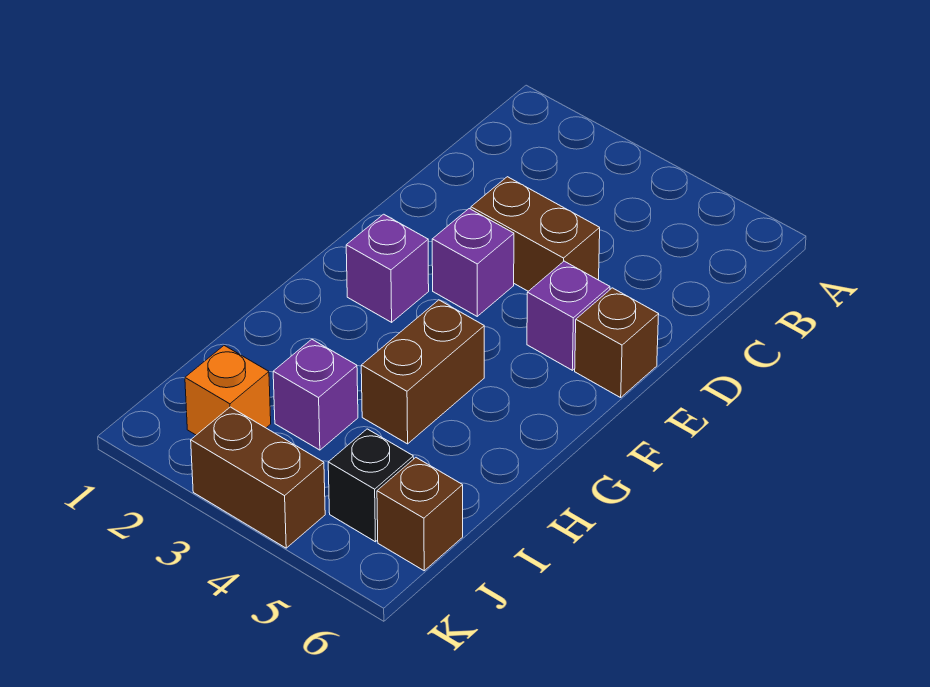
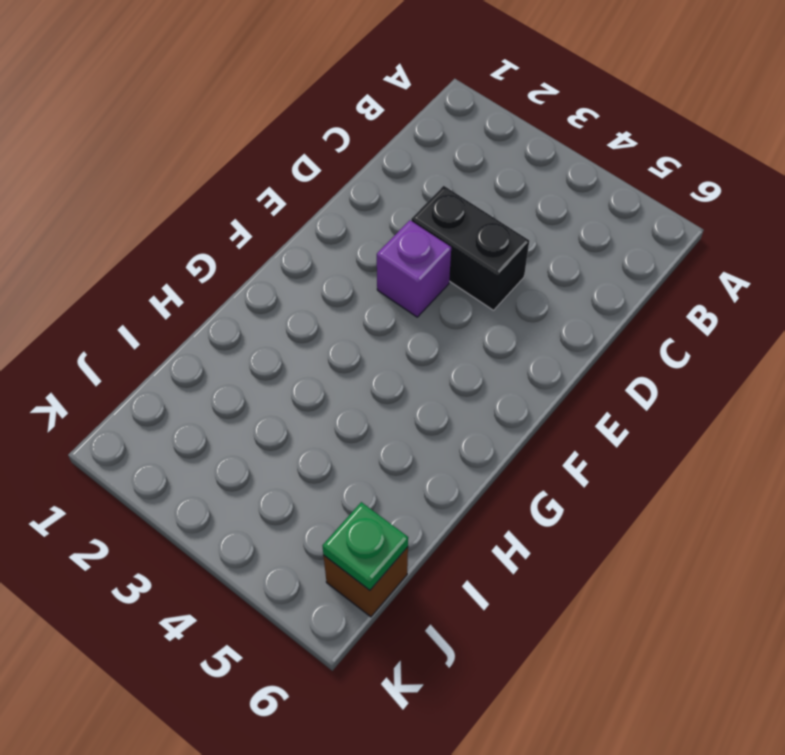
black brick D3:D4 level 1 -> brown brick D3:D4 level 1
green plate J6 level 2 -> none
none -> purple brick E5 level 1
none -> brown brick E6 level 1

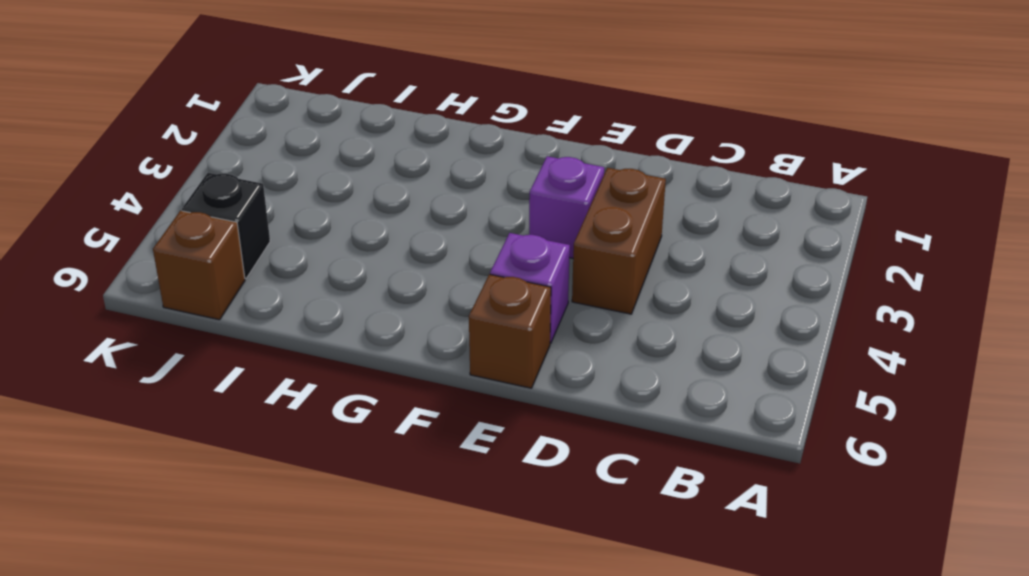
none -> purple brick F2 level 1
none -> brown brick G4:H4 level 1

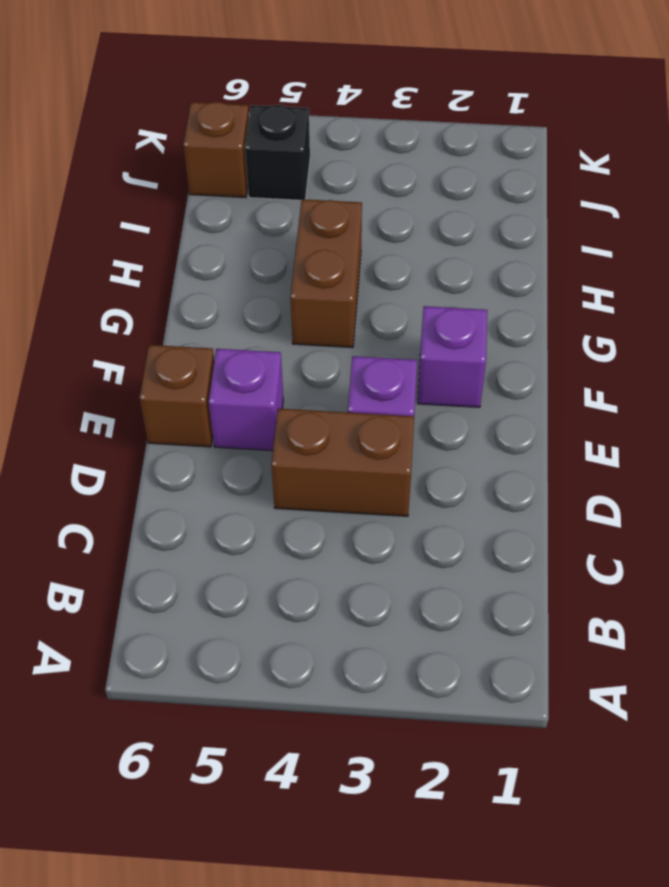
none -> purple brick I3 level 1
none -> orange brick J2 level 1

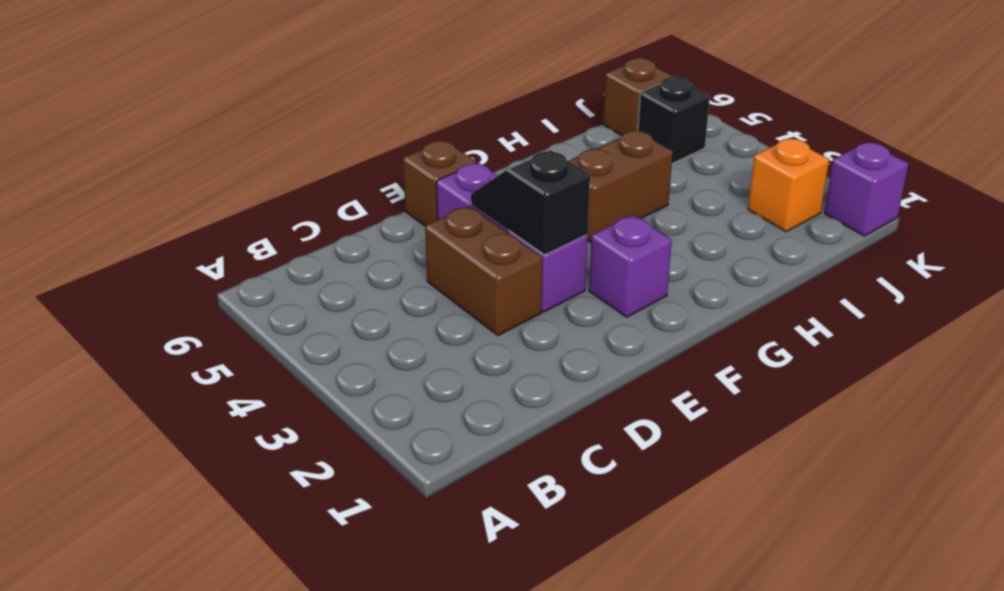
black slope E3:E4 level 2 top 3 -> none
purple brick K1 level 1 -> purple brick I3 level 1
none -> brown brick K3:K4 level 1

